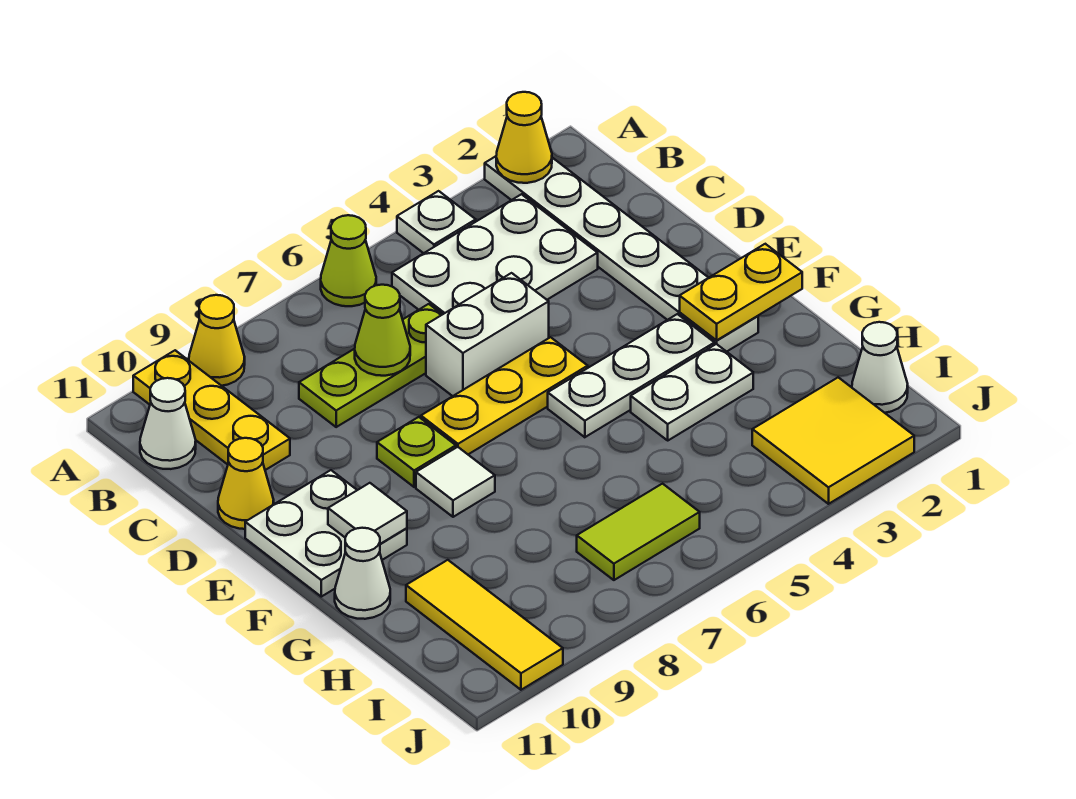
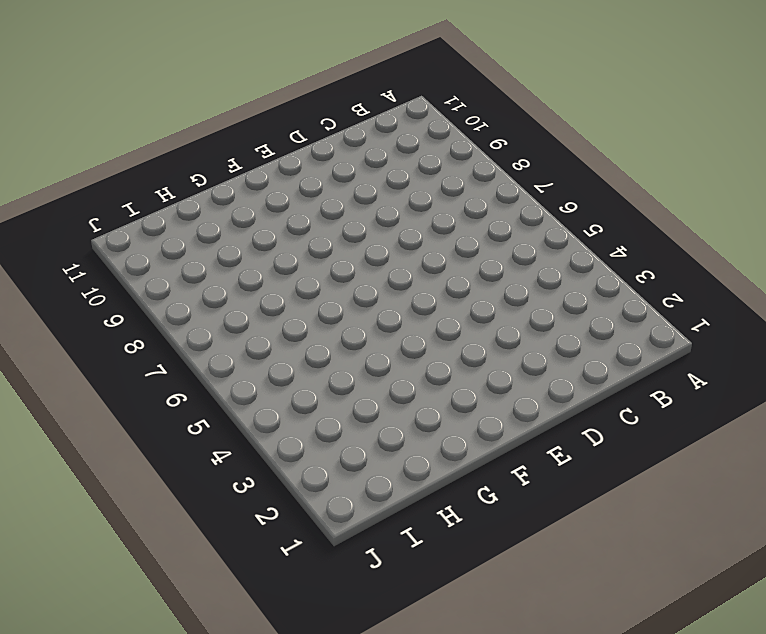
none -> white plate A2:F2 level 1
none -> white plate A4 level 1
none -> lime cone A6 level 1

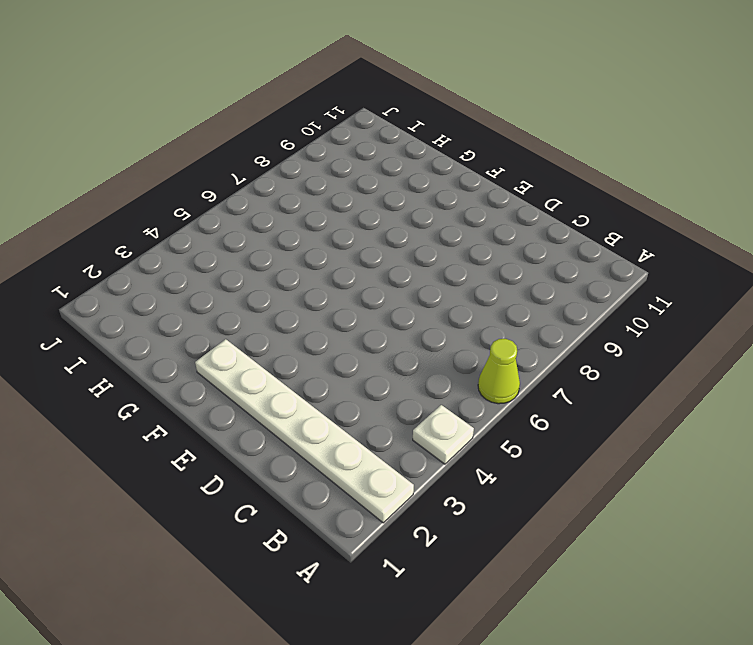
none -> yellow cone A9 level 1
none -> yellow plate A10:C10 level 1
none -> white plate B3:C5 level 1

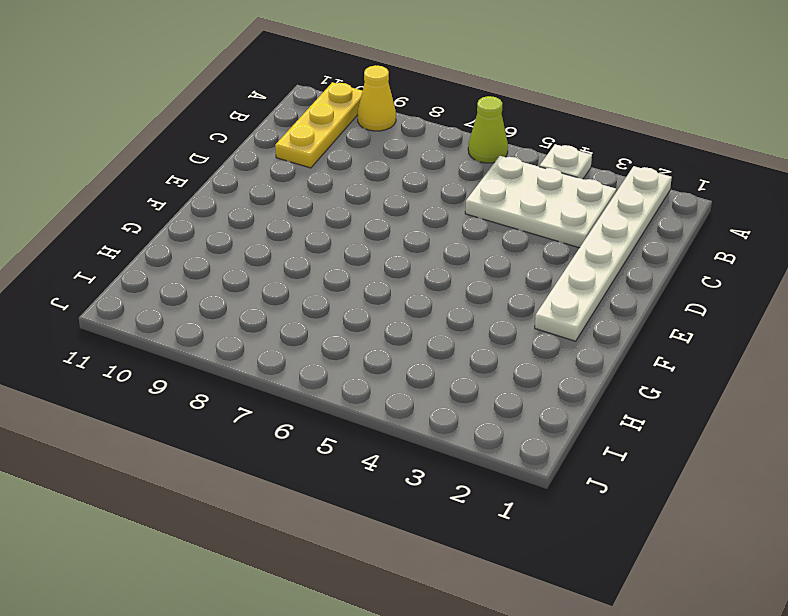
none -> white cone B11 level 1
none -> lime plate C6:C8 level 1
none -> white brick D5:D6 level 1

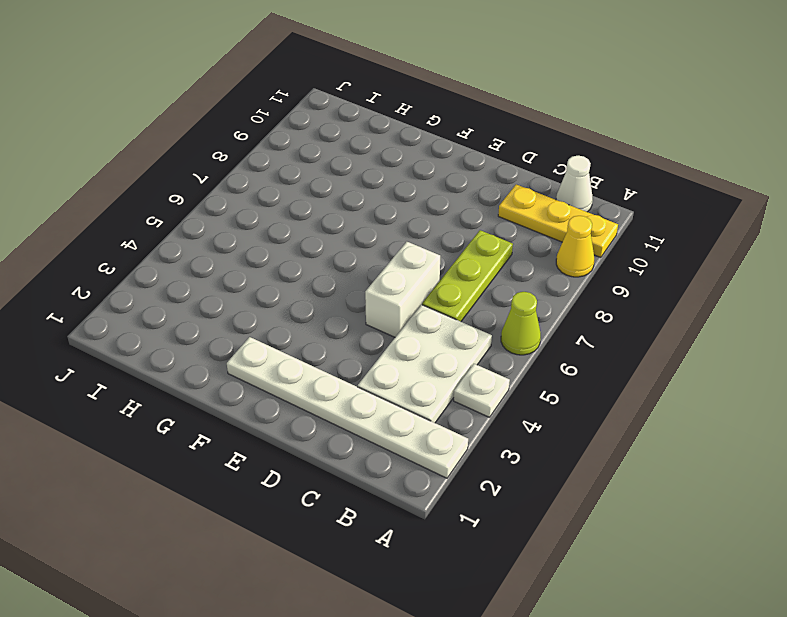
none -> yellow cone D11 level 1
none -> yellow plate E5:E7 level 1
none -> lime plate E8 level 1

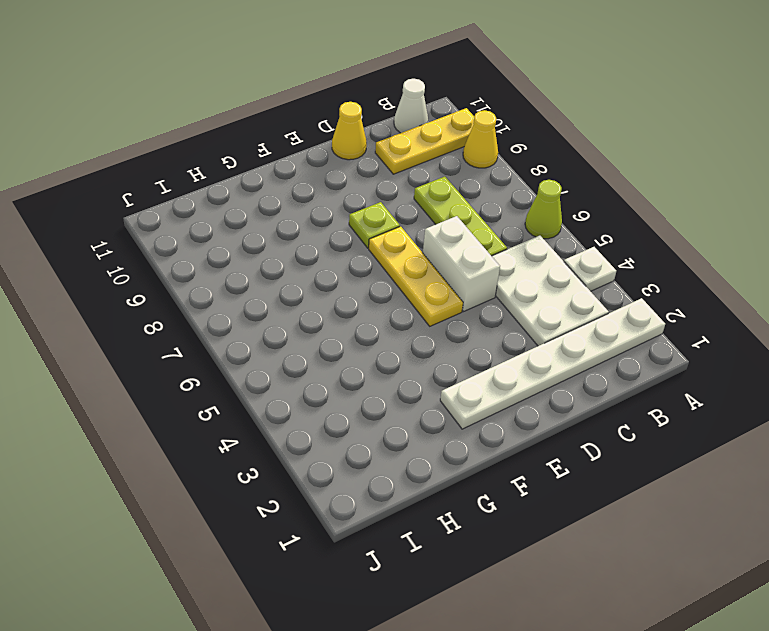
none -> white plate E10:F11 level 1
none -> white plate F3:F5 level 1
none -> white tile F8 level 1

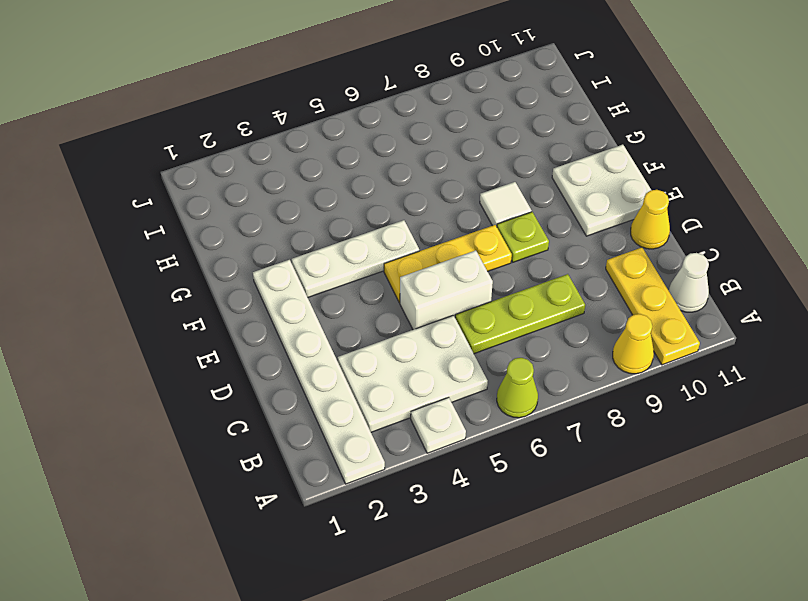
none -> white plate G3:G4 level 1
none -> white cone G11 level 1
none -> yellow tile H10:J10 level 1

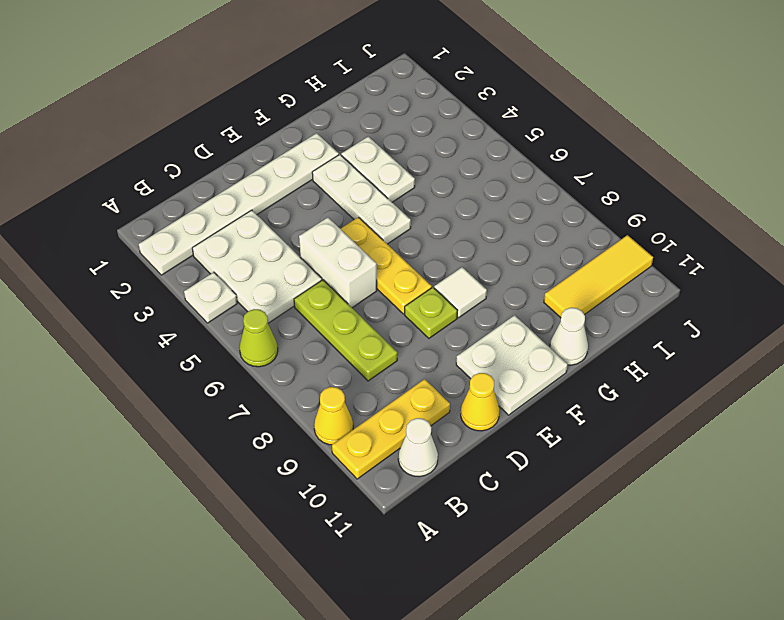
none -> white cone I1 level 1
none -> yellow tile I2:J3 level 1
none -> lime tile I6:I7 level 1

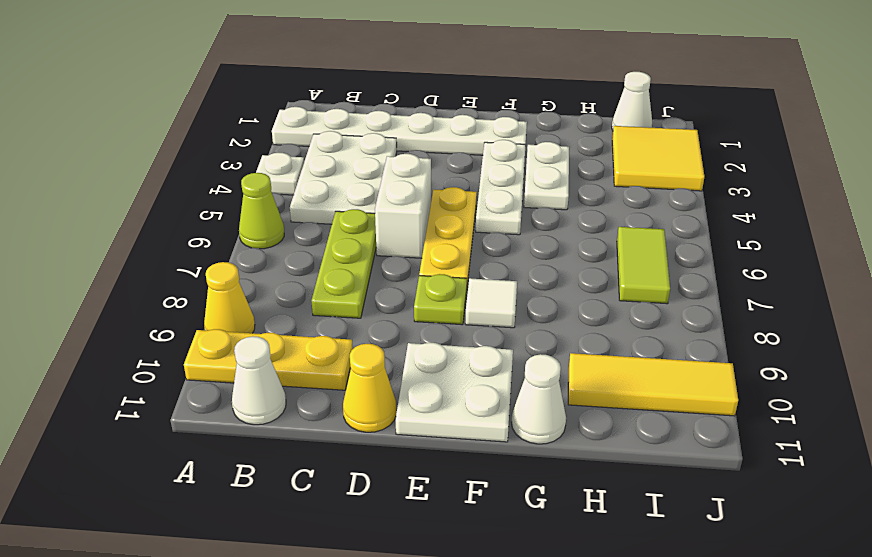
none -> yellow cone A2 level 2
none -> lime cone C7 level 2
none -> yellow plate F1:F2 level 2

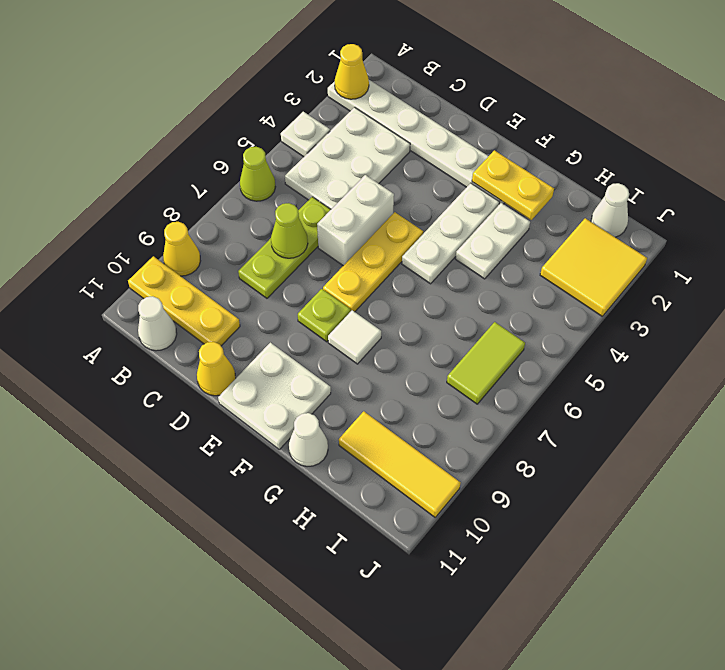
yellow plate F2:G2 level 2 -> yellow plate F1:F2 level 2
none -> white tile F10 level 2

